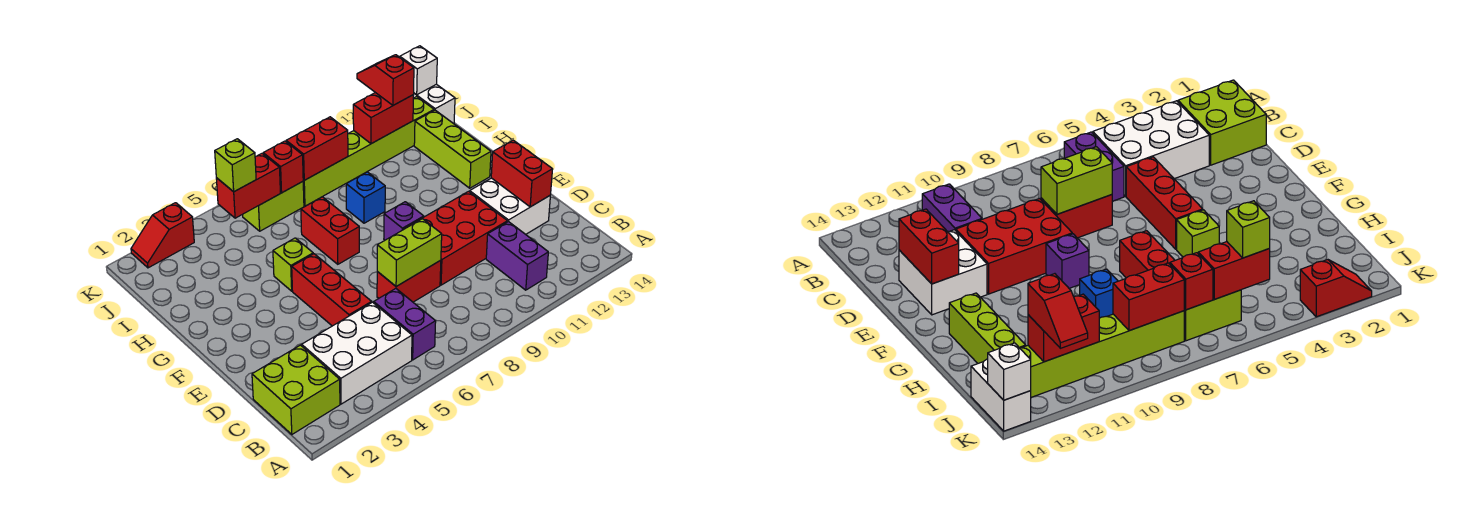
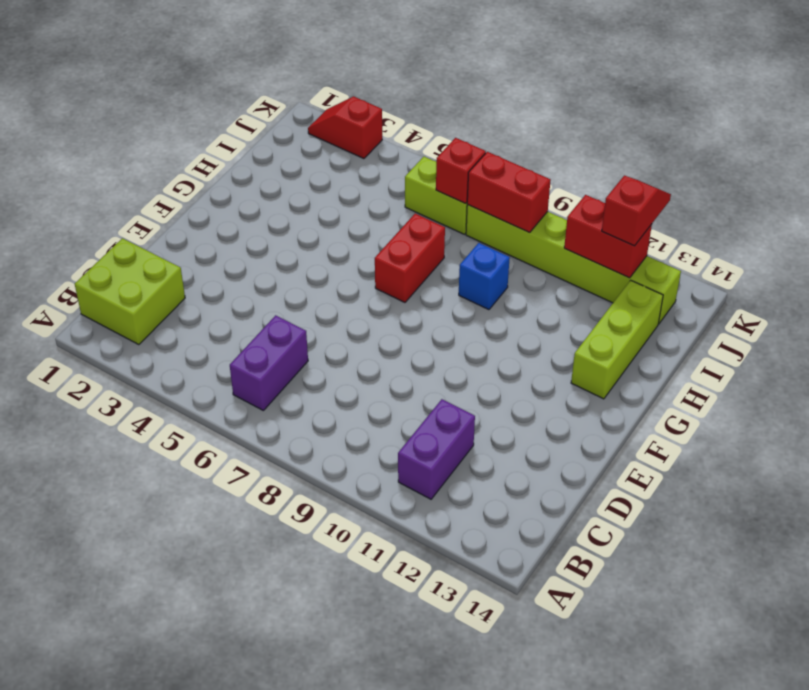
none -> white brick B3:C5 level 1
none -> red brick D5:F5 level 1
none -> red brick D7:D8 level 1

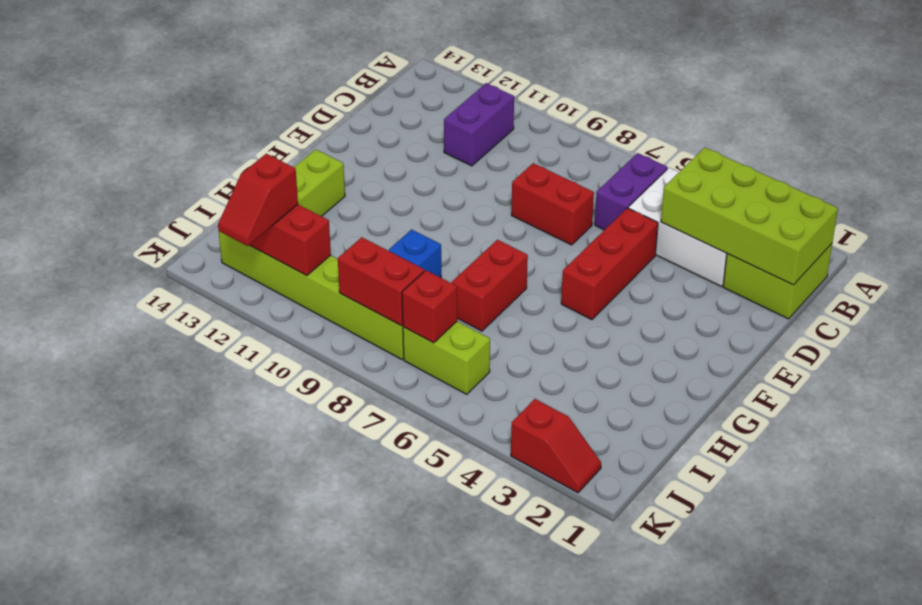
lime brick B1:C4 level 2 -> none
none -> red brick D9:E11 level 1
none -> white brick D12:E13 level 1
none -> purple brick F9 level 1

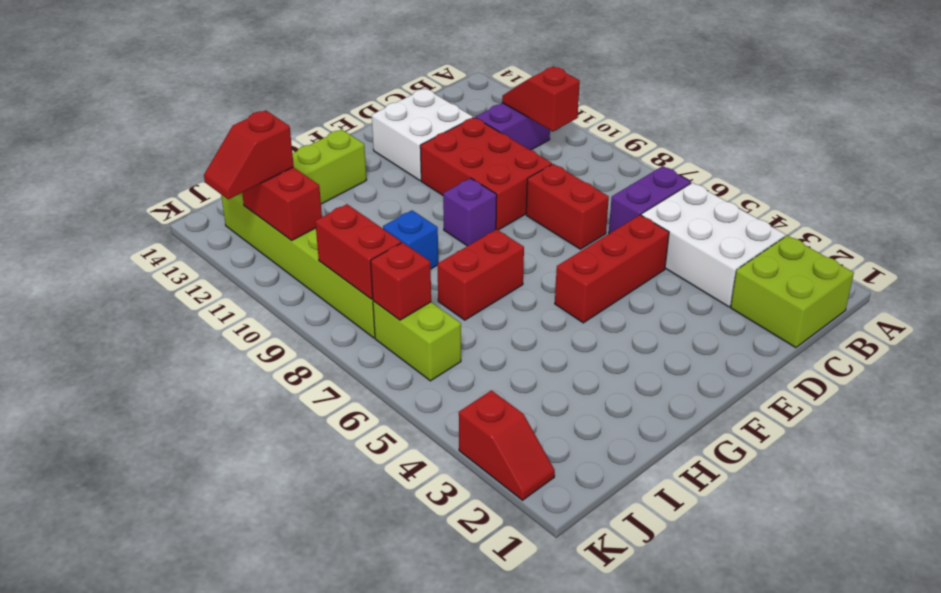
red slope B10:B11 level 2 top 10 -> none
none -> lime brick G5 level 1
none -> white brick J14:K14 level 1
none -> lime brick D7:D8 level 2

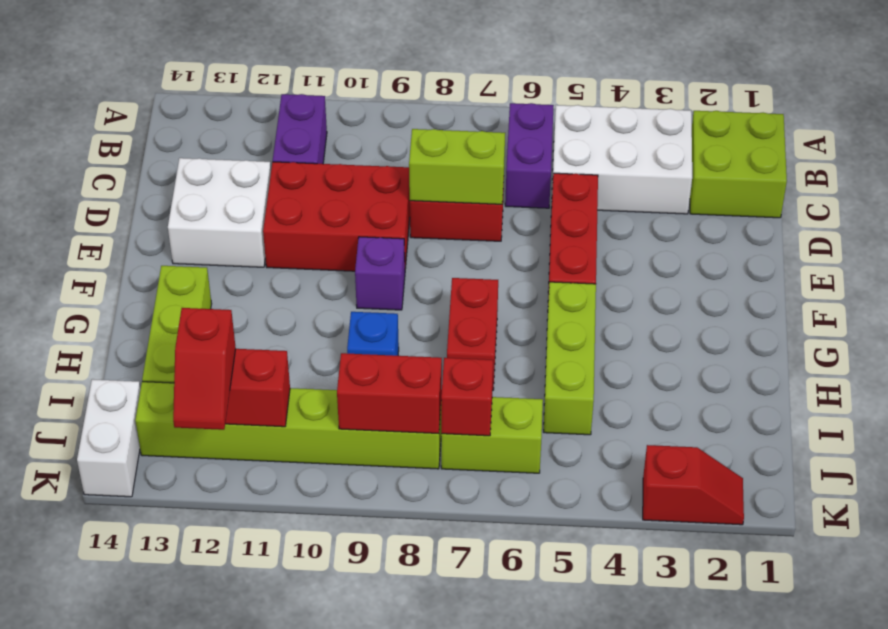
lime brick G5:I5 level 1 -> lime brick G5 level 1
none -> red brick D13:E13 level 2
none -> red brick J5:J6 level 2
none -> white brick K14 level 2

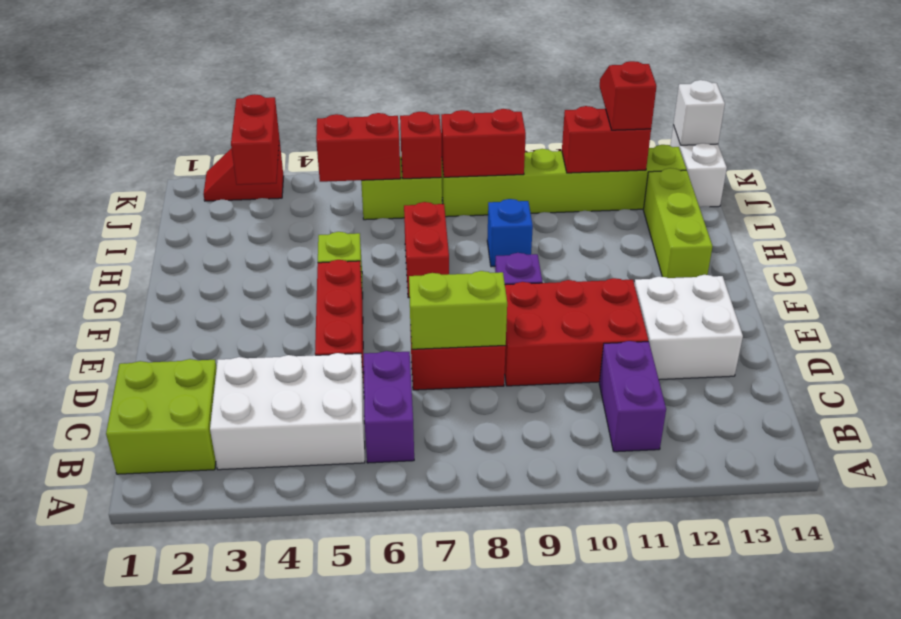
red brick J3:K3 level 2 -> red brick D13:E13 level 2
none -> lime brick J5 level 3

